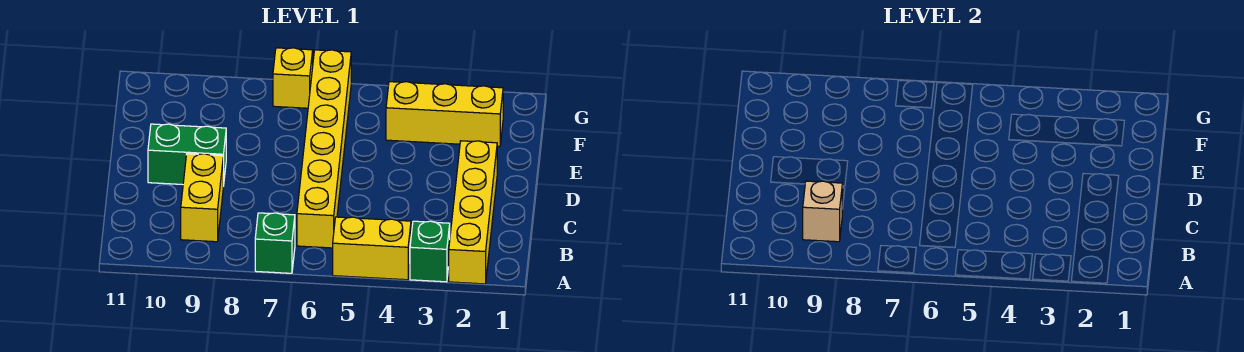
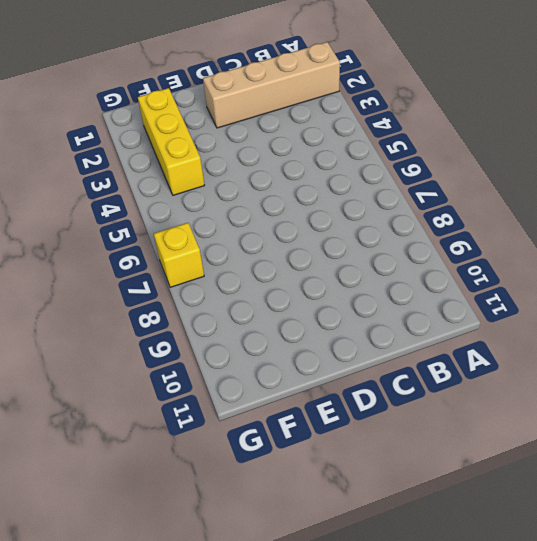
tan brick A2:D2 level 1 -> yellow brick A2:D2 level 1
none -> green brick A3 level 1
none -> yellow brick A4:A5 level 1

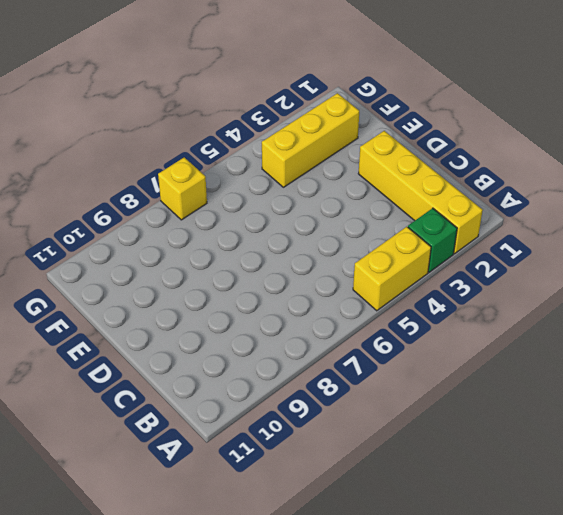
none -> green brick A7 level 1
none -> yellow brick B6:G6 level 1

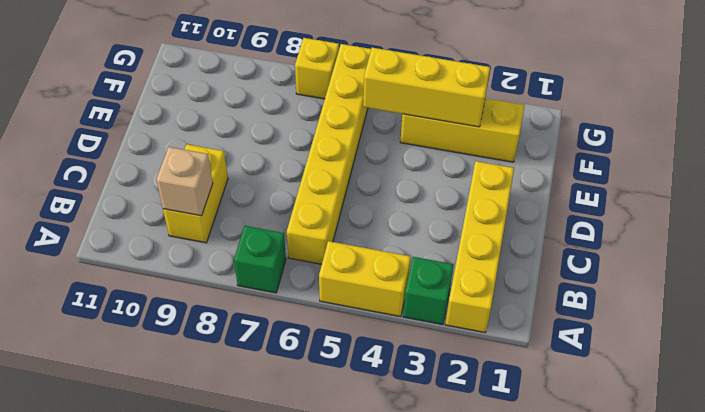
yellow brick F3:F5 level 2 -> none
none -> green brick D9:D10 level 1

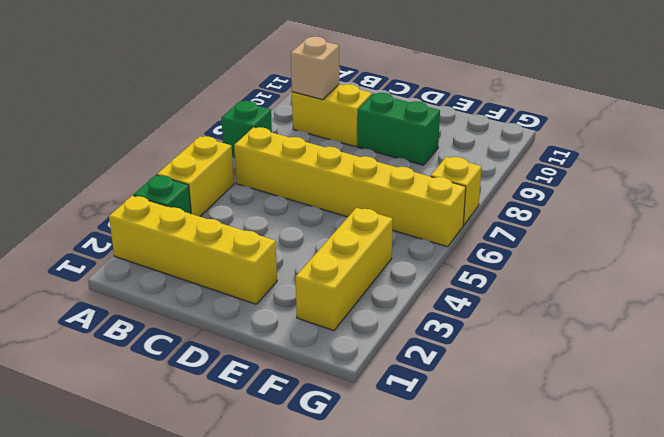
green brick D9:E9 level 1 -> green brick D9:D10 level 1

